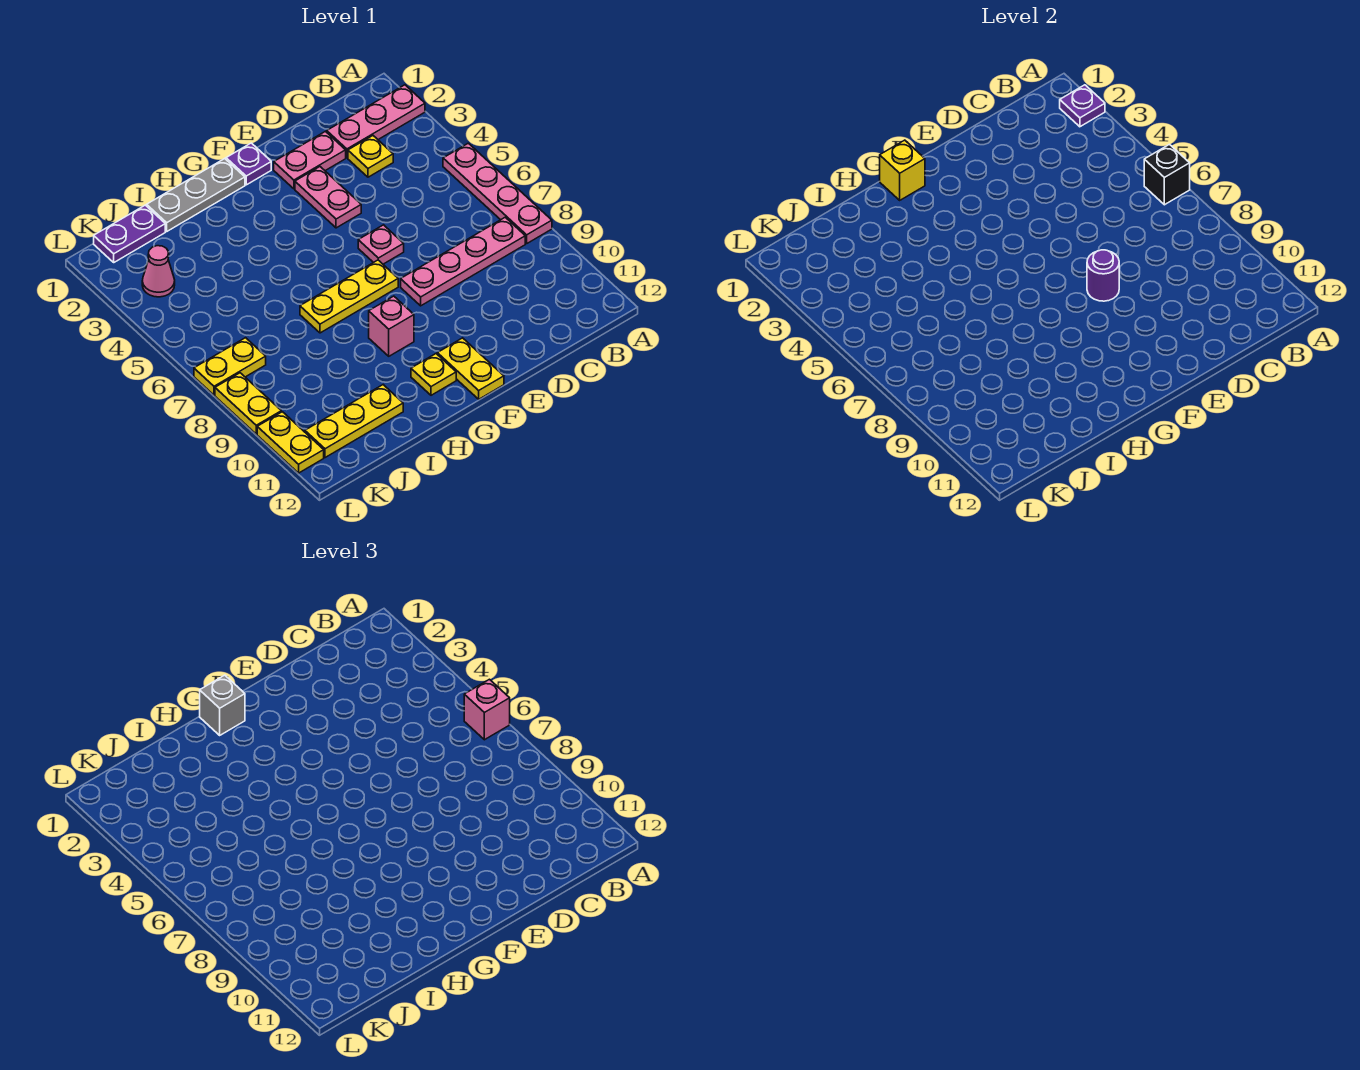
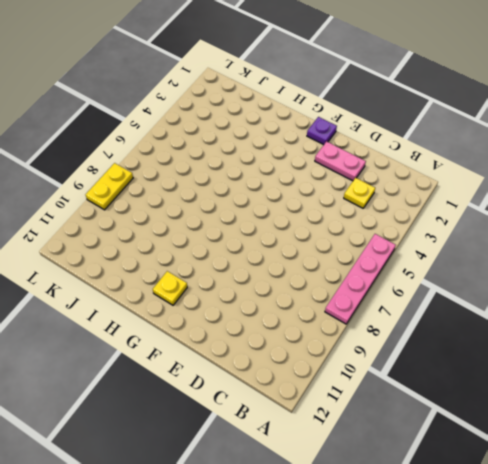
none -> pink plate A2:C2 level 1
none -> pink plate B8:E8 level 1
none -> pink plate E3:E4 level 1

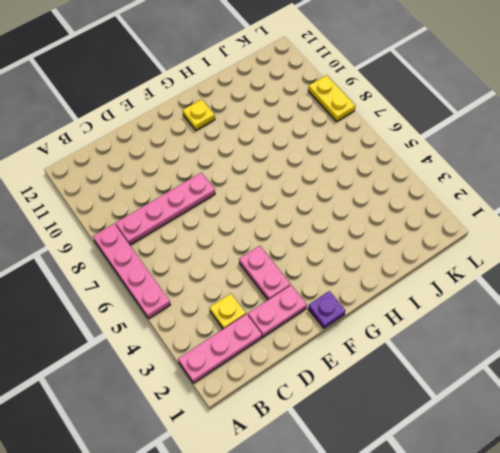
none -> pink plate E6 level 1
none -> yellow plate F7:H7 level 1
none -> yellow plate F11:F12 level 1

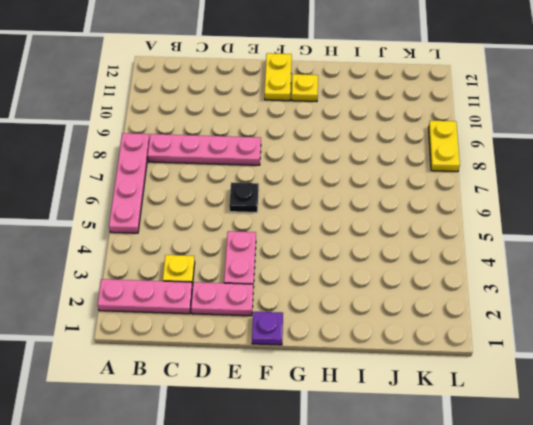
black plate E6 level 1 -> pink plate E6 level 1
none -> yellow plate F7:H7 level 1
none -> grey plate G1:I1 level 1
none -> pink brick G9 level 1

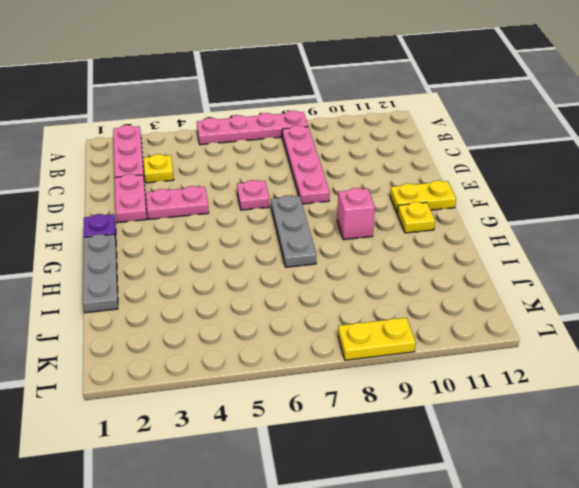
grey plate F7:H7 level 1 -> yellow plate F7:H7 level 1
none -> yellow plate I11:K11 level 1
none -> purple plate J1:K1 level 1
none -> pink cone K3 level 1

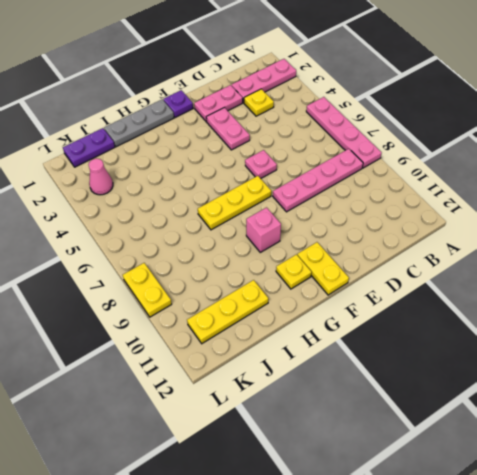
none -> yellow plate K7:L7 level 1
none -> yellow plate L10:L11 level 1
none -> purple plate A2 level 2

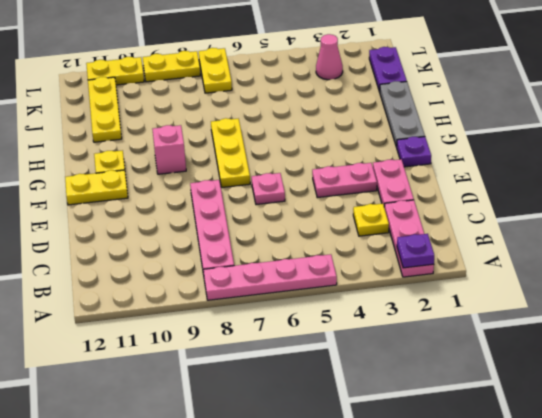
none -> black brick A6 level 2
none -> purple round brick E8 level 2
none -> yellow brick G1 level 2

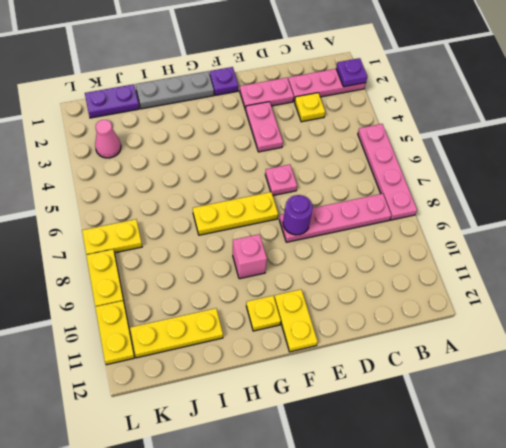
none -> black brick A6 level 2
none -> yellow brick G1 level 2
none -> pink brick A6 level 3

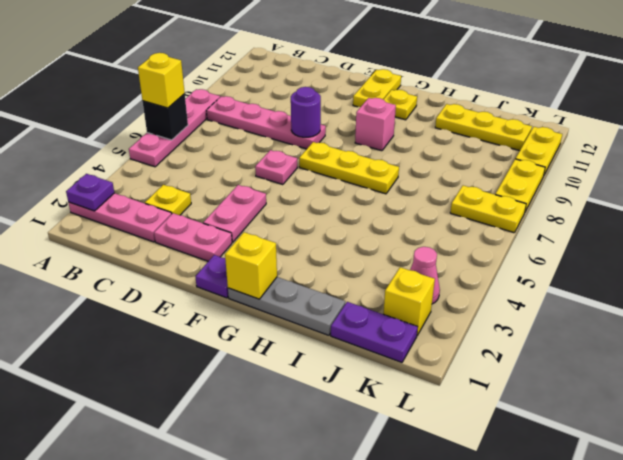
yellow brick A6 level 3 -> pink brick A6 level 3
yellow brick K2 level 1 -> none
none -> grey brick G1 level 3

